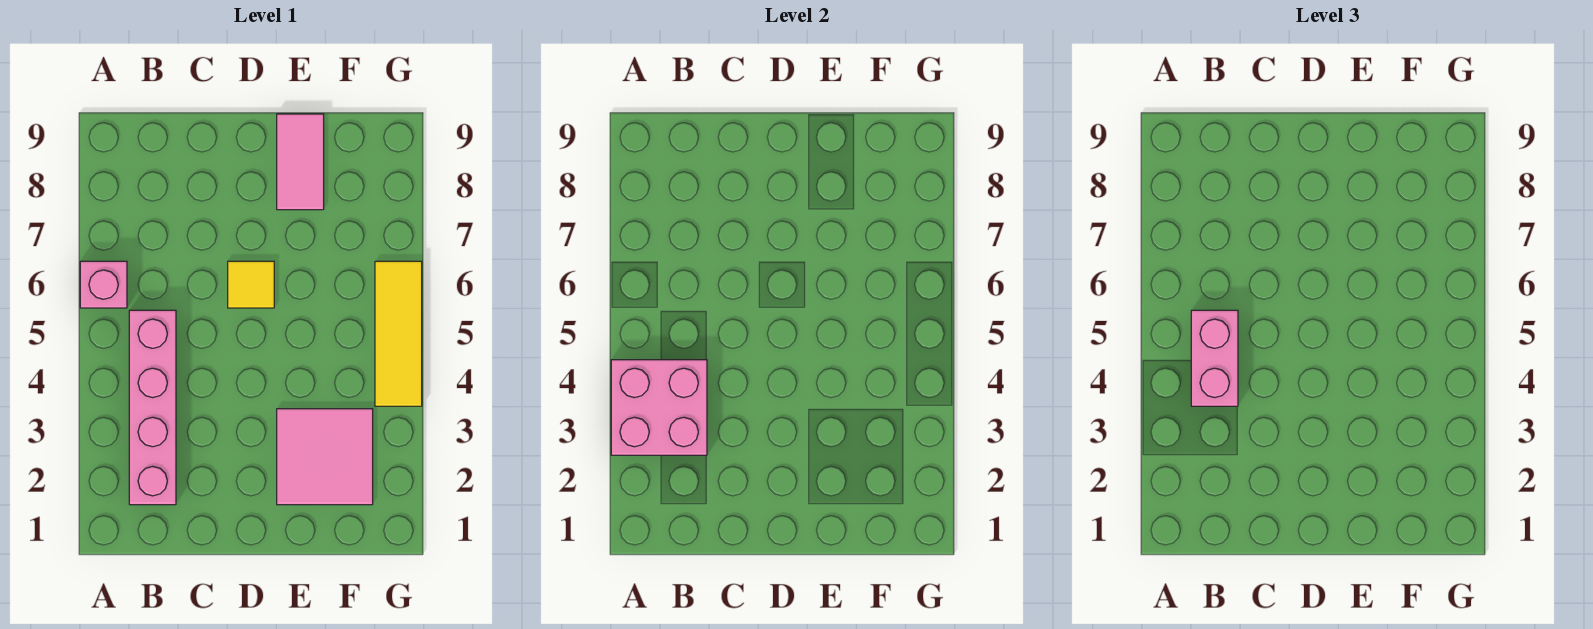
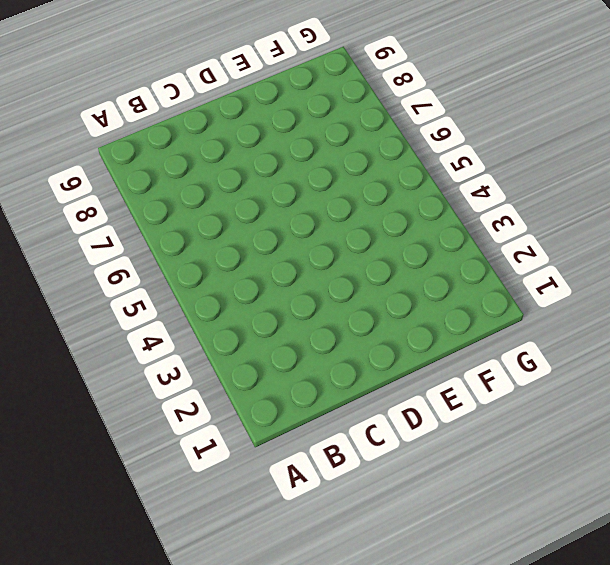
none -> pink brick A6 level 1
none -> pink brick B2:B5 level 1

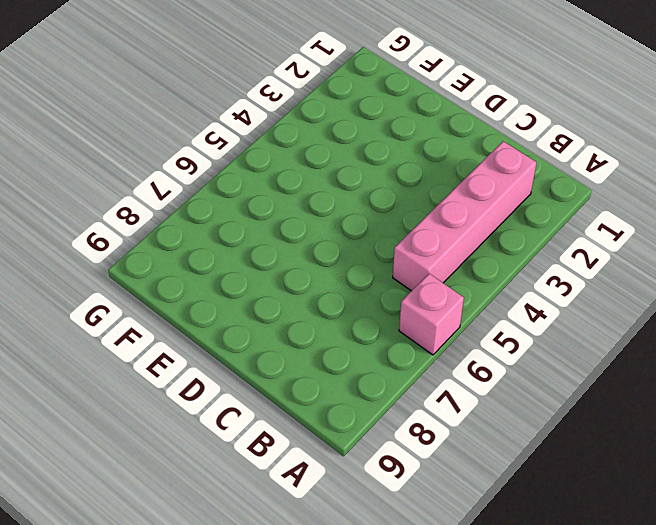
none -> yellow tile D6 level 1
none -> pink tile E2:F3 level 1

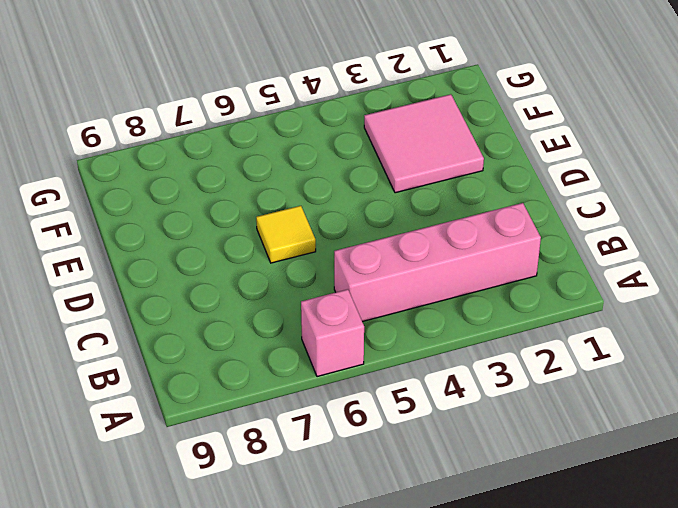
none -> pink tile E8:E9 level 1
none -> yellow tile G4:G6 level 1

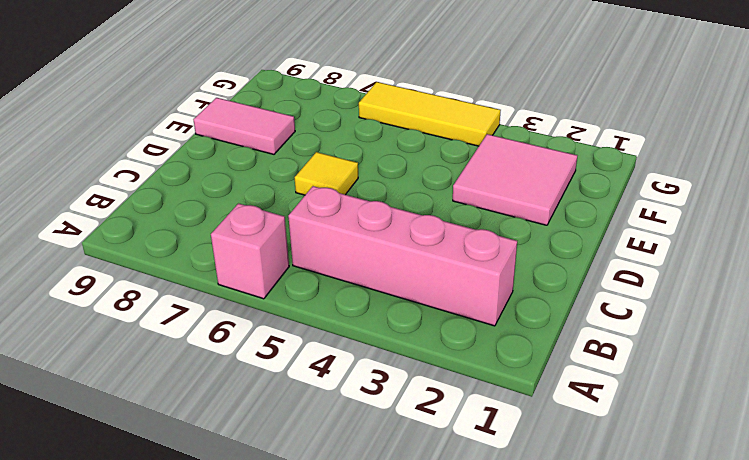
none -> pink brick A3:B4 level 2
none -> pink brick B4:B5 level 3

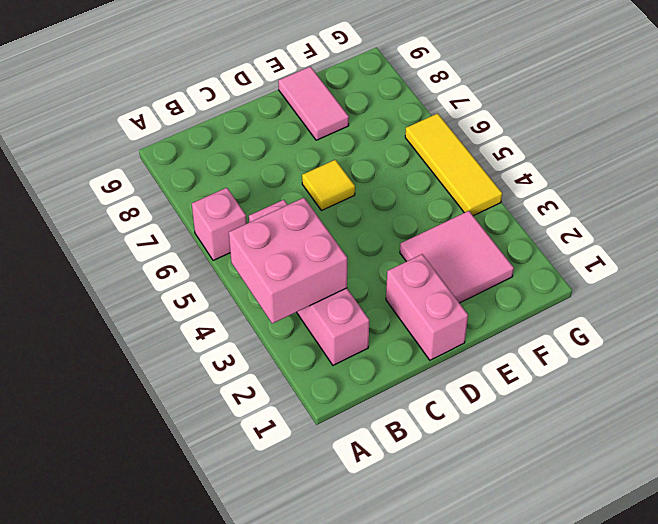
pink brick D1:D2 level 1 -> pink brick B4:B5 level 3

